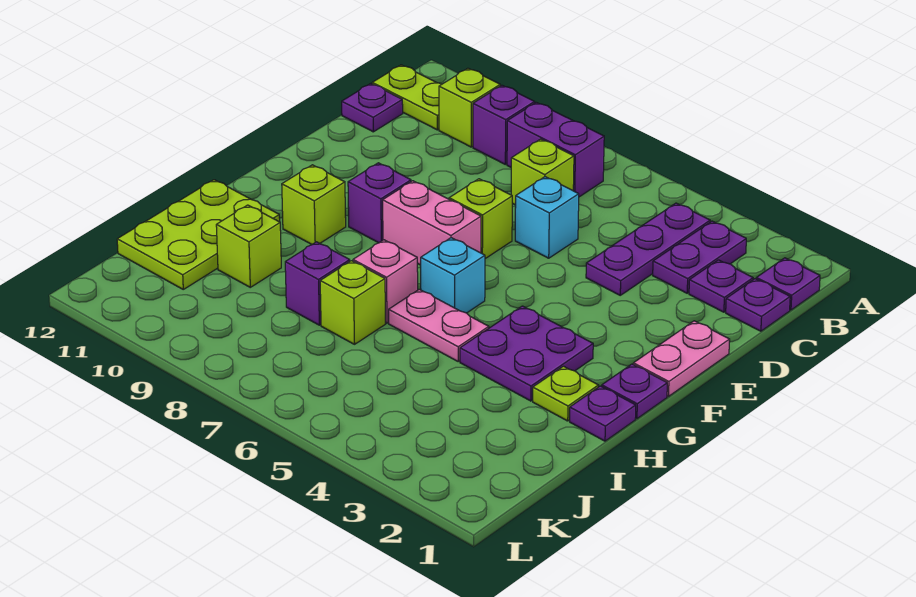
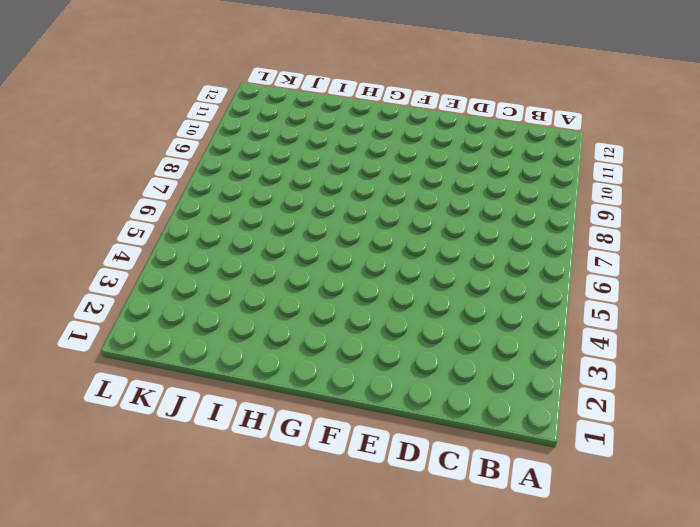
none -> purple plate B1 level 1
none -> purple plate B3:C3 level 1
none -> purple plate B4:D4 level 1

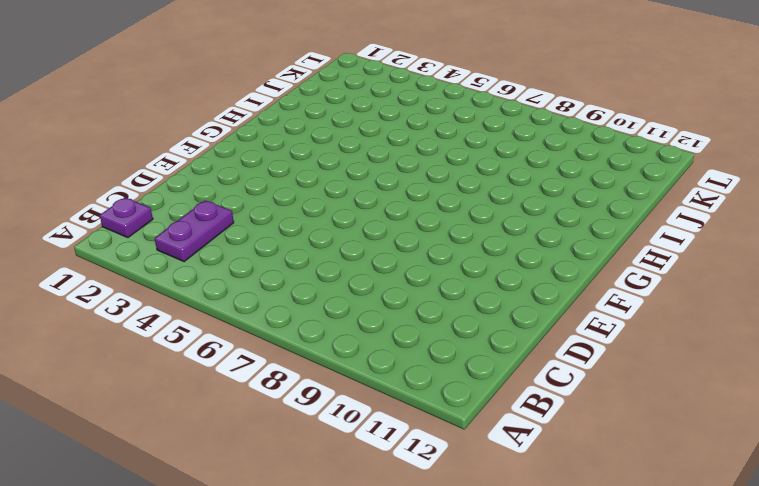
none -> purple plate B4:D4 level 1
none -> purple brick B7:B8 level 1
none -> purple brick B9 level 1

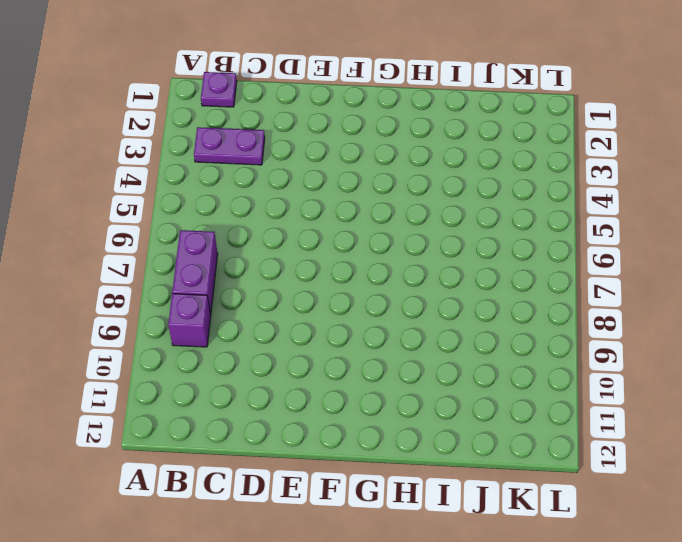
none -> purple plate B4:D4 level 1
none -> lime brick B10 level 1
none -> lime plate B11:B12 level 1

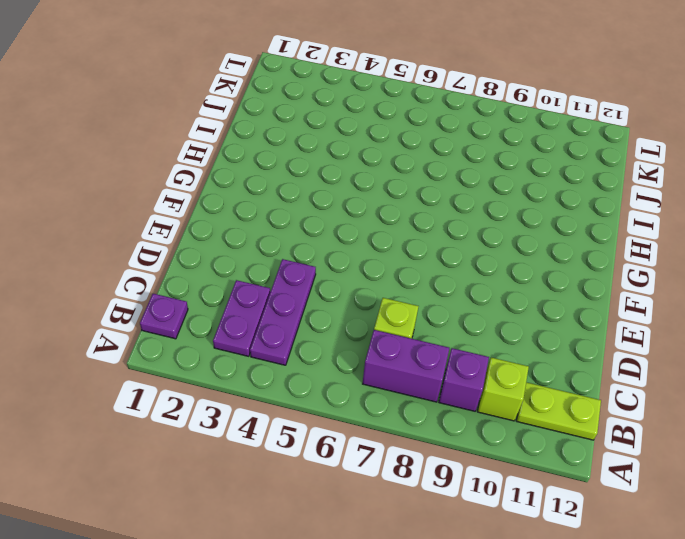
none -> purple plate C1 level 1
none -> purple plate C2 level 1
none -> purple plate C12 level 1

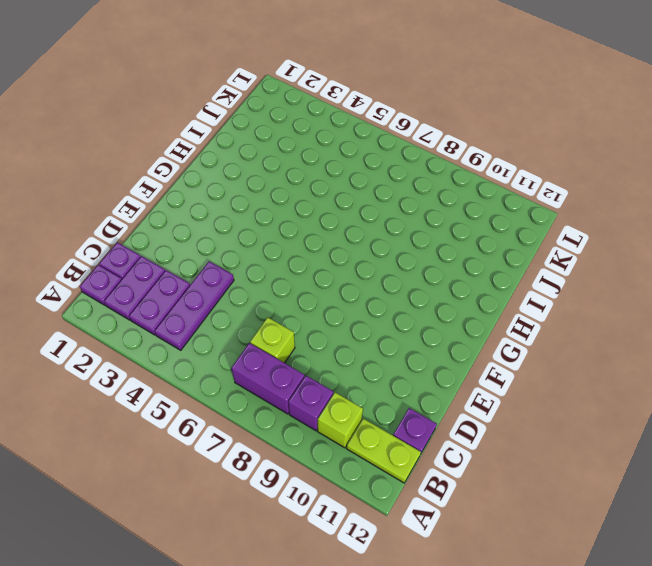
purple plate B2:C2 level 1 -> purple plate C2 level 1
none -> cyan brick D6 level 1
none -> pink plate E1:F1 level 1
none -> lime brick E7 level 1

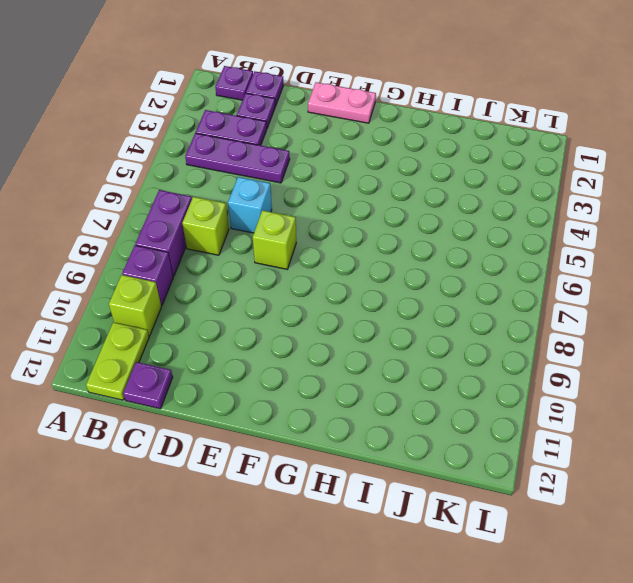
none -> pink brick F7:F8 level 1
none -> purple brick F9 level 1
none -> purple plate G1 level 1

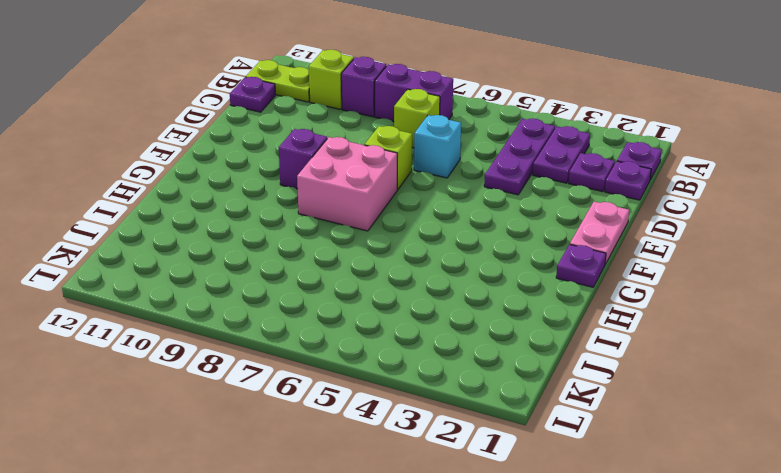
pink brick F7:G8 level 1 -> pink brick F7:F8 level 1
none -> purple plate G3:H4 level 1
none -> cyan brick G6 level 1
none -> lime brick G10 level 1

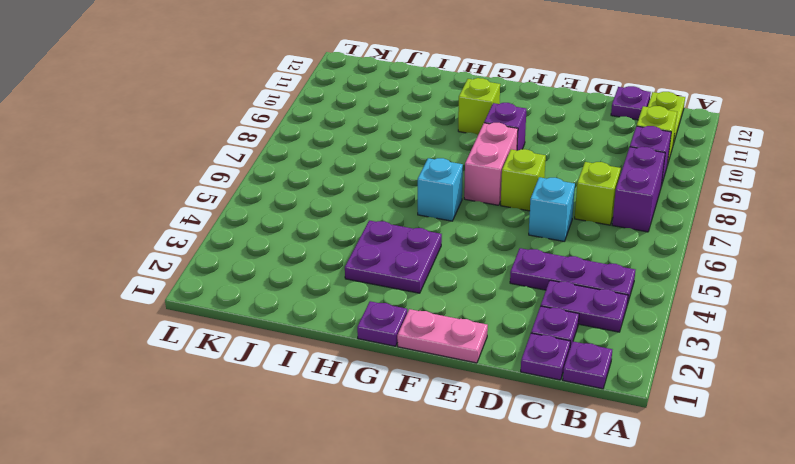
none -> purple plate H1 level 1
none -> lime plate H2 level 1
none -> pink plate H5:H6 level 1

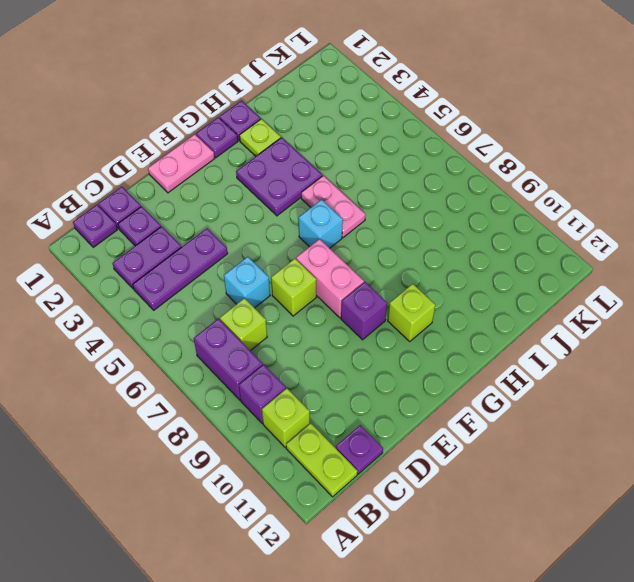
none -> pink brick H7 level 1
none -> lime plate H11:J12 level 1
none -> lime brick I7 level 1

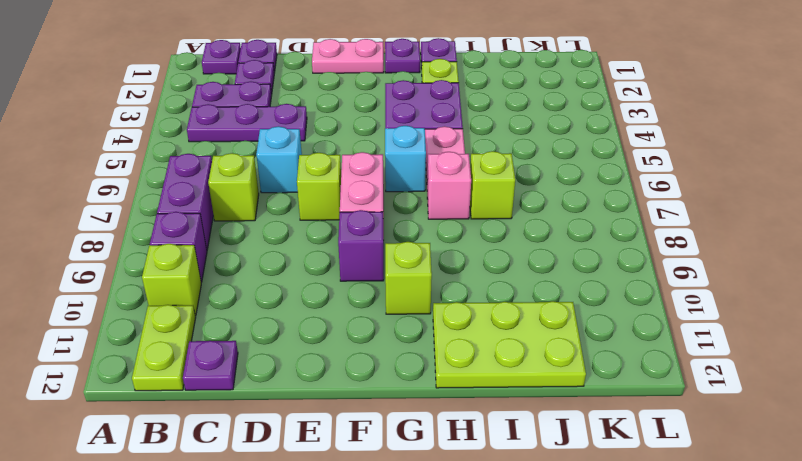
none -> purple brick I8 level 1
none -> lime brick I10 level 1

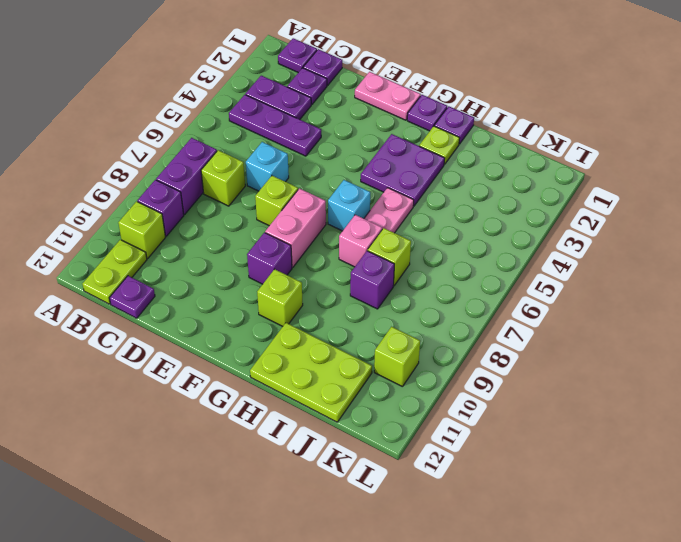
lime brick K10 level 1 -> lime brick I10 level 1

